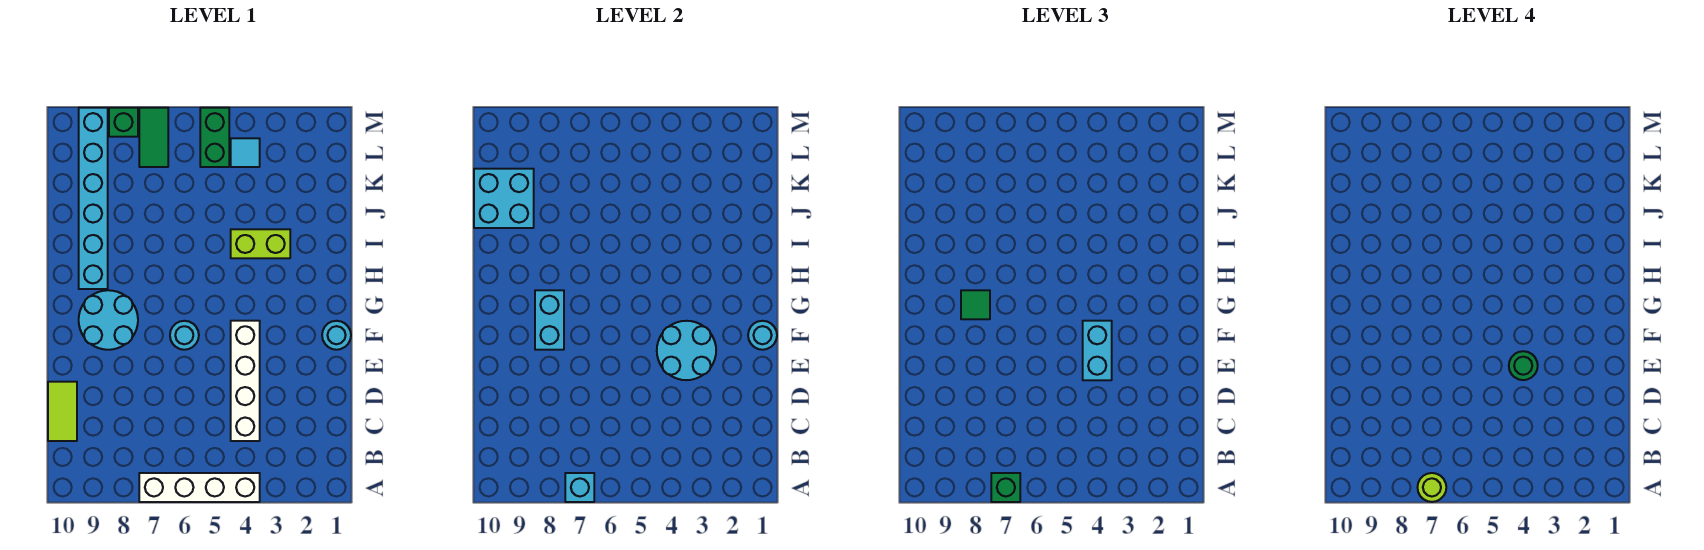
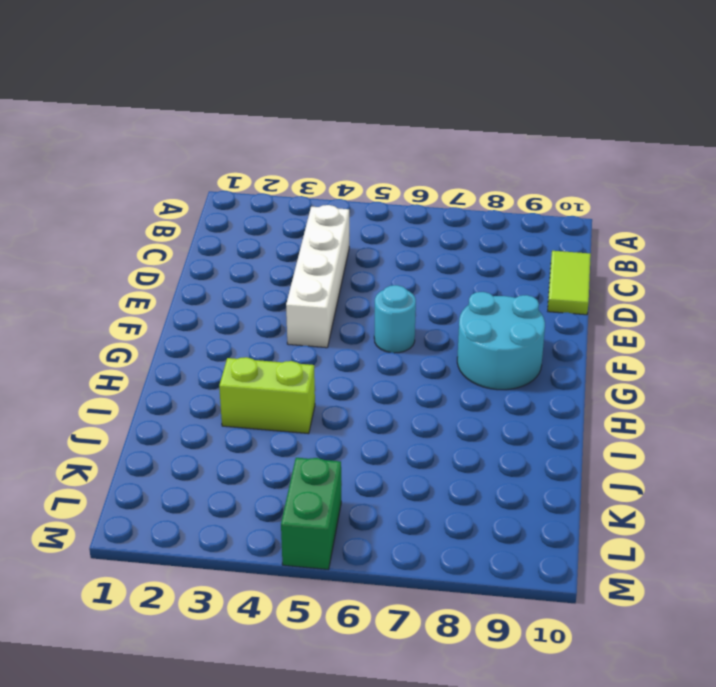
none -> white brick A4:A7 level 1
none -> cyan round brick F1 level 1
none -> cyan brick H9:M9 level 1

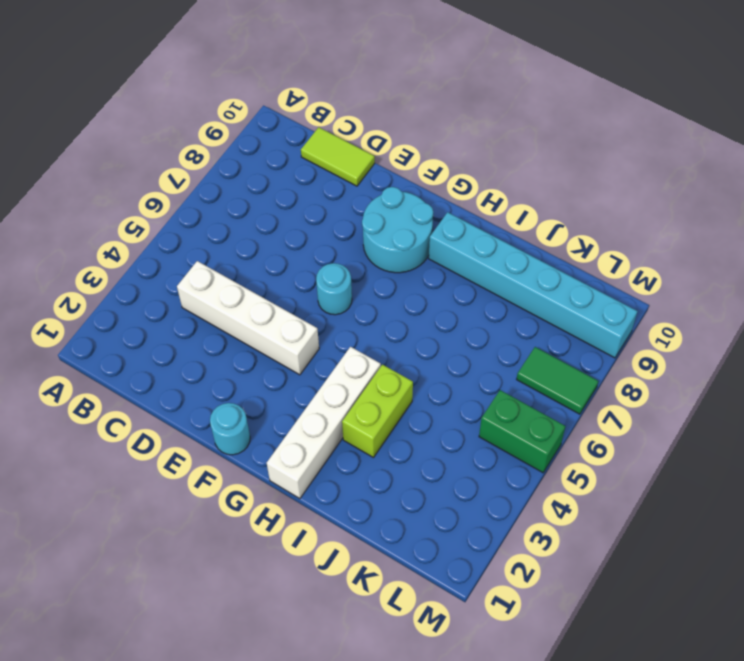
white brick H1:H4 level 1 -> white brick A4:A7 level 1
none -> cyan tile L4 level 1
none -> green brick M8 level 1
none -> cyan brick A7 level 2

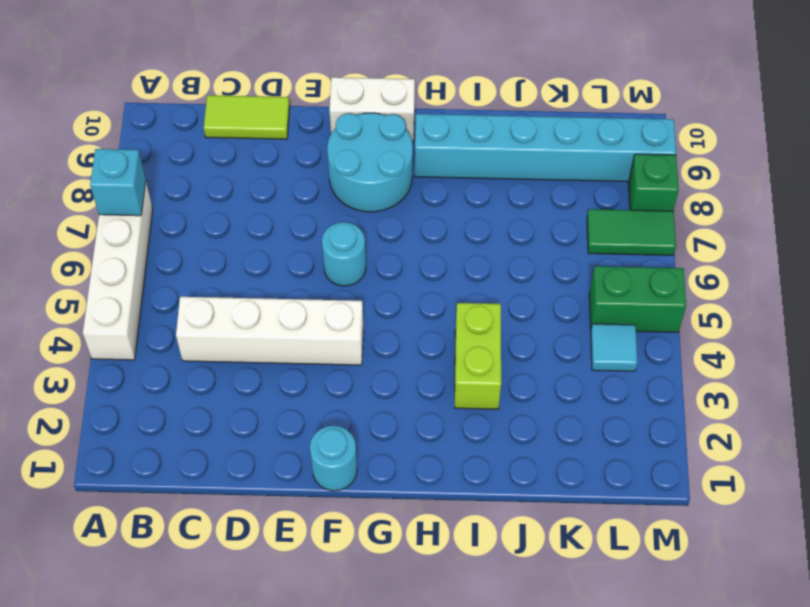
white brick F10:G10 level 1 -> none
none -> cyan round brick E3:F4 level 2
none -> cyan round brick F1 level 2
none -> cyan brick F8:G8 level 2

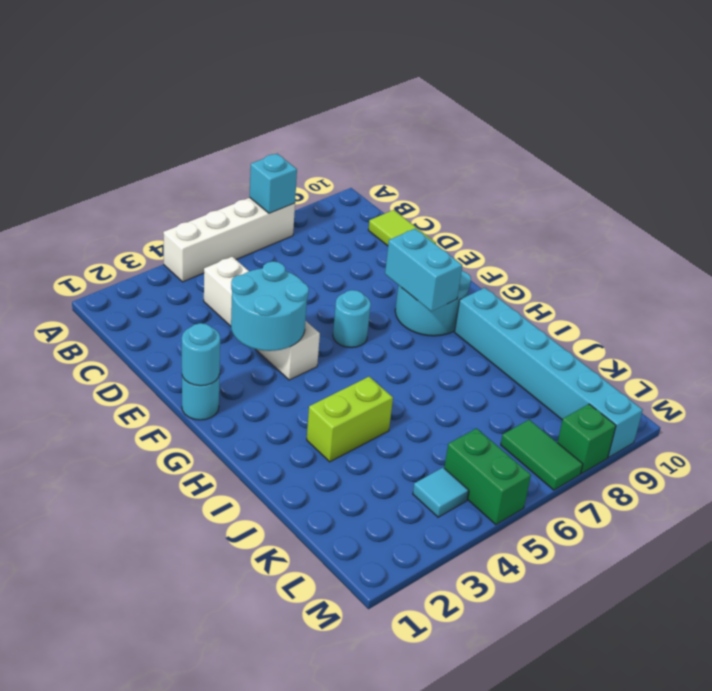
none -> cyan brick J9:K10 level 2
none -> green brick A7 level 3
none -> cyan brick E4:F4 level 3

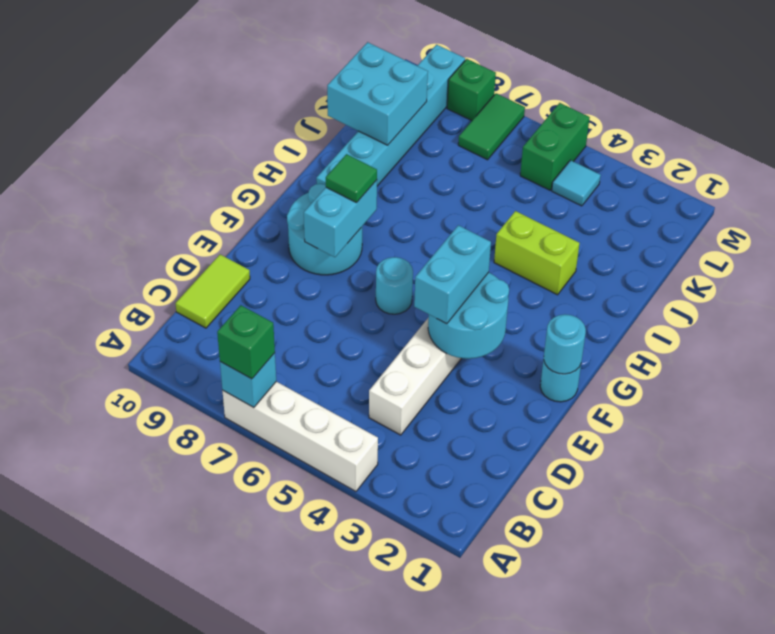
none -> lime round brick A7 level 4
none -> green round brick E4 level 4

